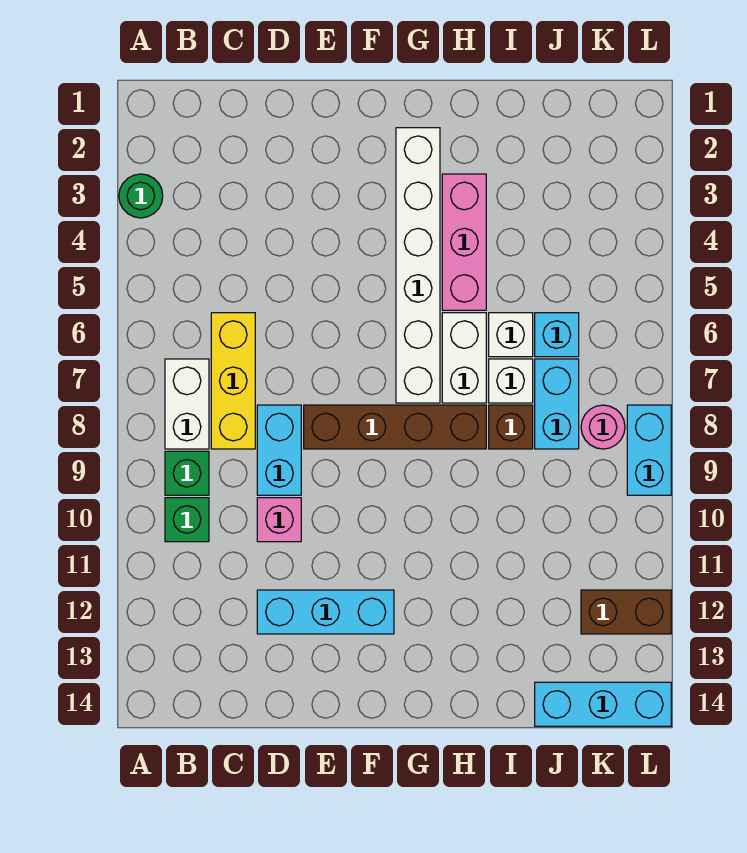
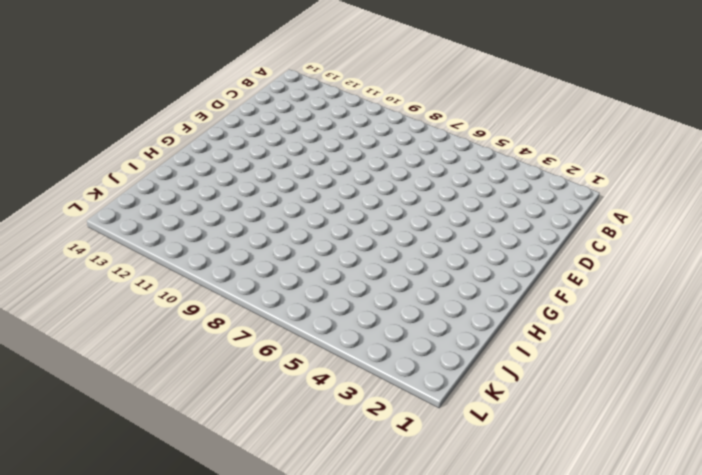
none -> green round brick A3 level 1
none -> white brick B7:B8 level 1
none -> green brick B9 level 1

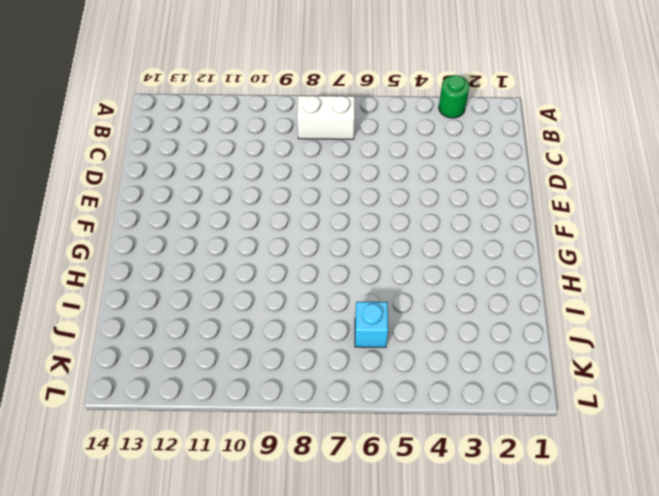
none -> green brick B9 level 1
none -> green brick B10 level 1
none -> yellow brick C6:C8 level 1

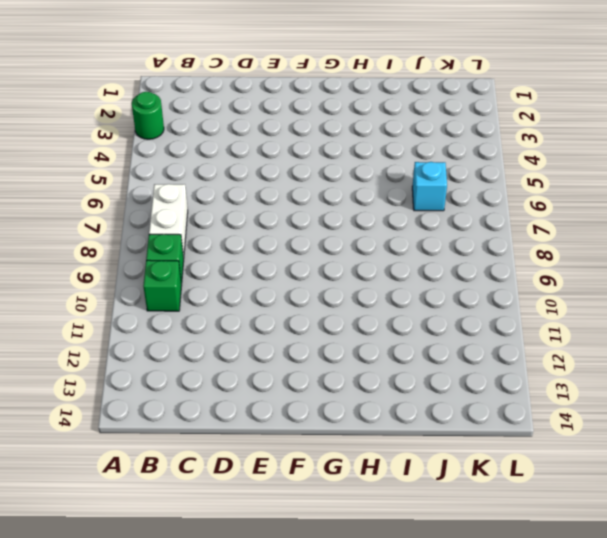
none -> yellow brick C6:C8 level 1
none -> cyan brick D8:D9 level 1
none -> pink brick D10 level 1

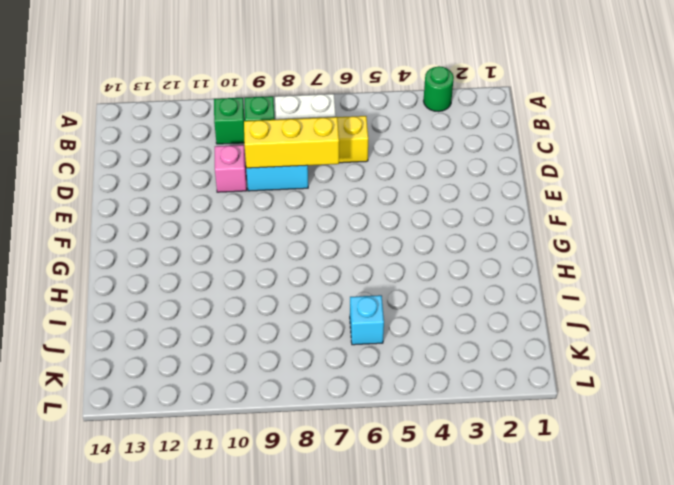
yellow brick D7:D9 level 2 -> none
none -> cyan brick D12:F12 level 1
none -> brown brick E8:H8 level 1
none -> white brick G2:G7 level 1

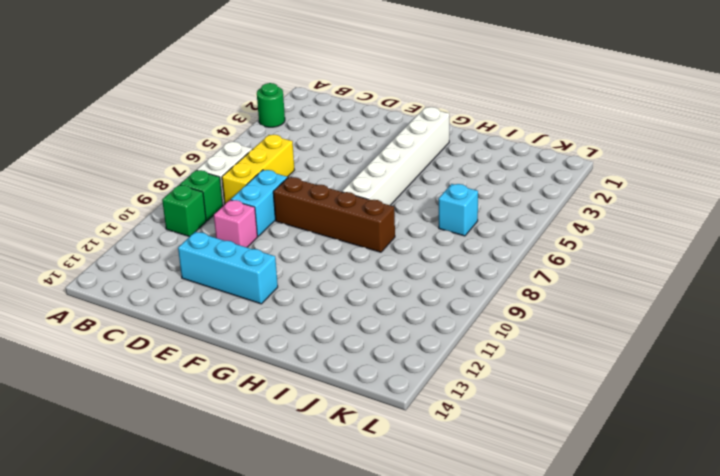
none -> pink brick H3:H5 level 1
none -> white brick H6:H7 level 1
none -> white brick I6 level 1

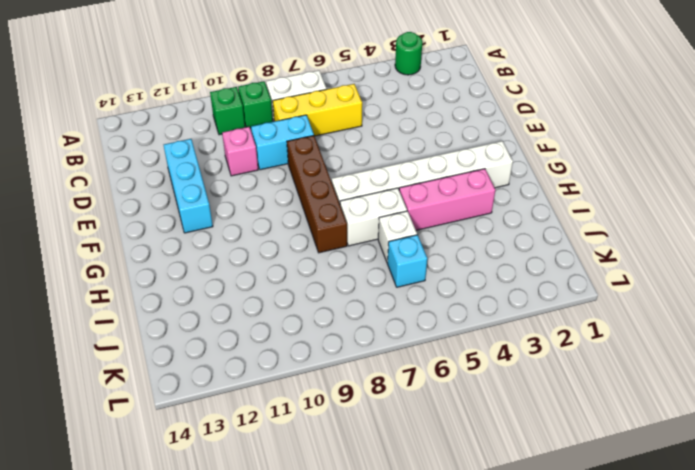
none -> white brick I7 level 1
none -> brown brick I8 level 1
none -> cyan brick J7:J8 level 1

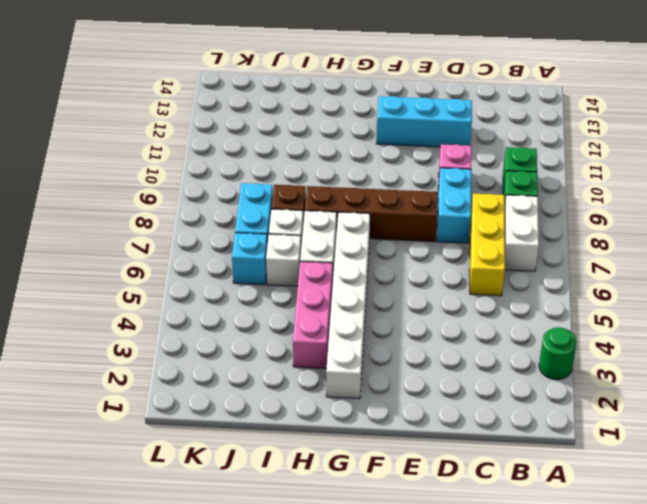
none -> cyan brick J14:L14 level 1
none -> pink round brick K8 level 1
none -> brown brick K12:L12 level 1

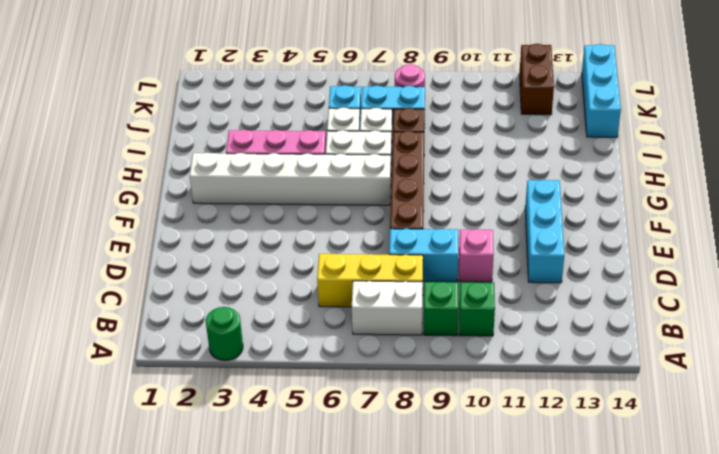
none -> cyan brick L8:L9 level 1

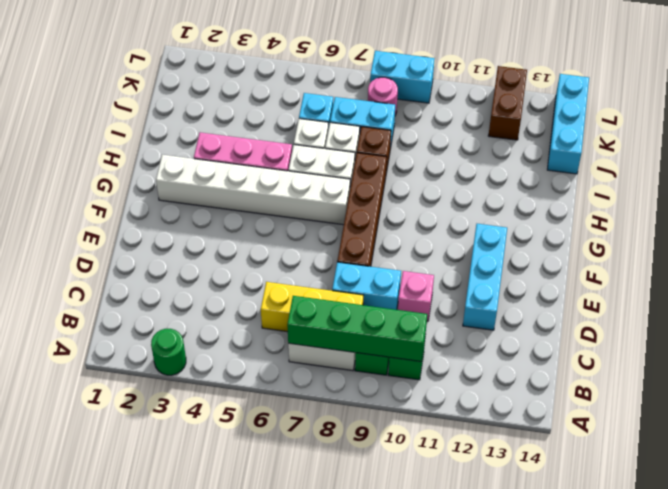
green brick B7:B10 level 2 -> none

